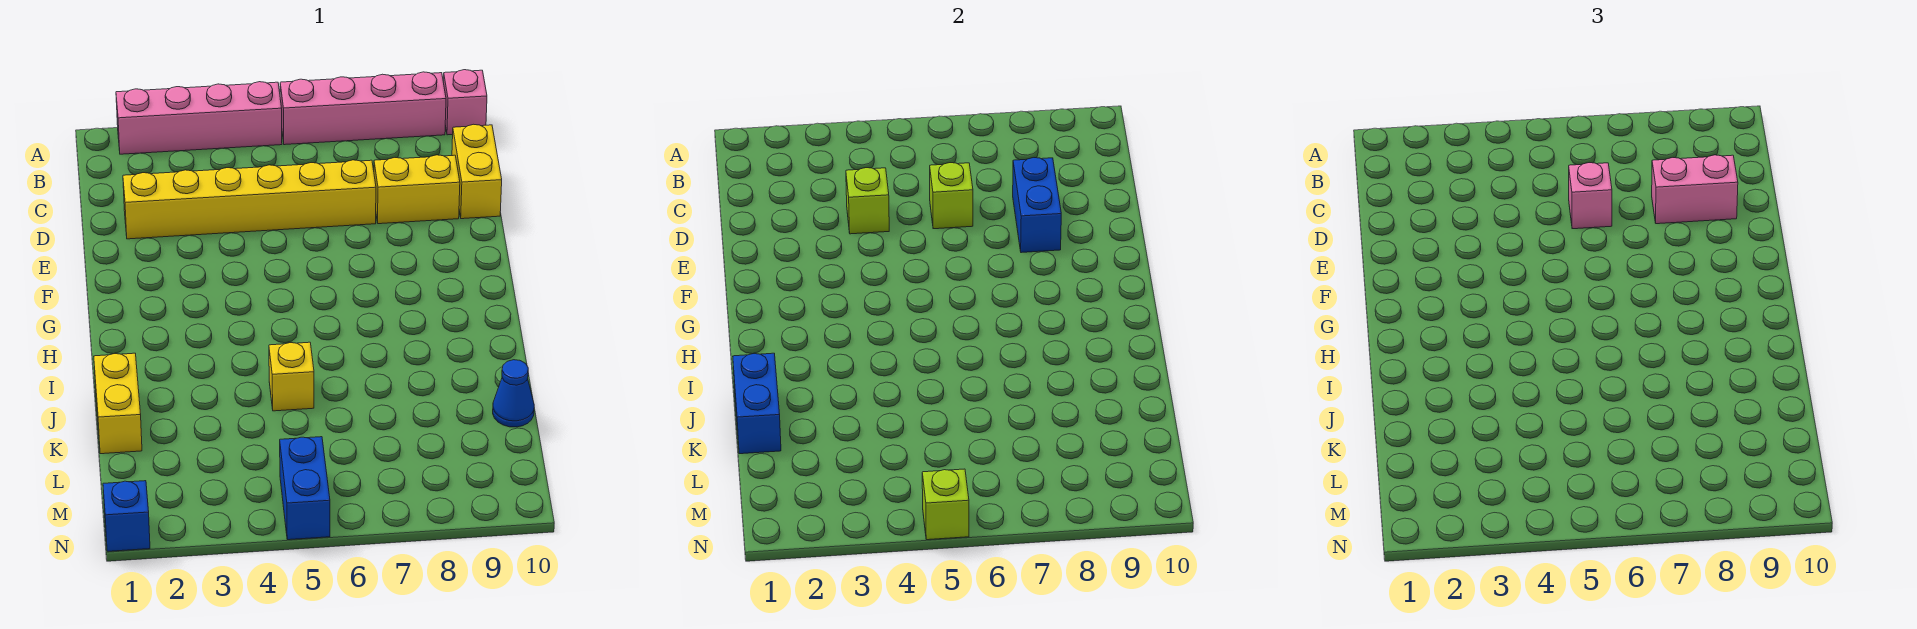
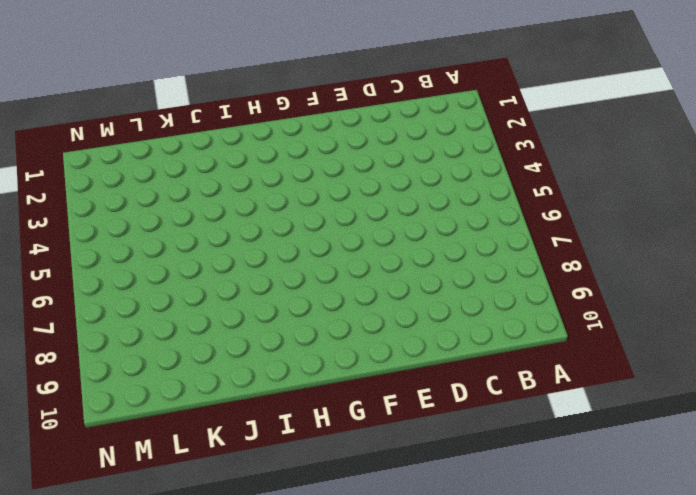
none -> pink brick A2:A5 level 1
none -> pink brick A6:A9 level 1
none -> pink brick A10 level 1

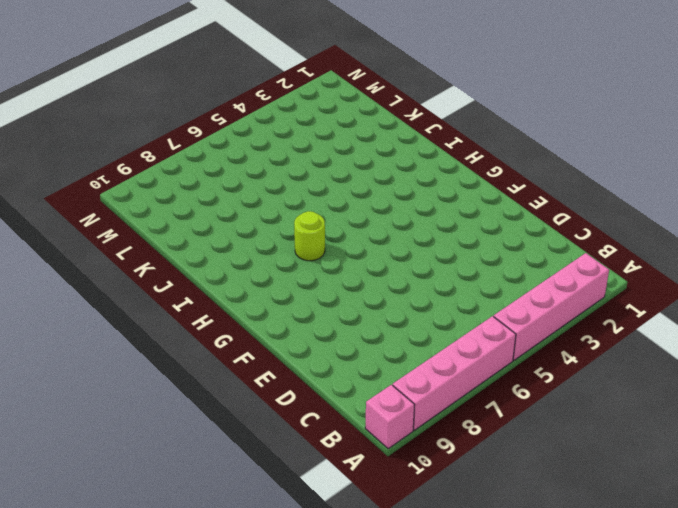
lime round brick H7 level 1 -> none
none -> yellow brick C10:D10 level 1
none -> yellow brick D2:D7 level 1
none -> yellow brick D8:D9 level 1

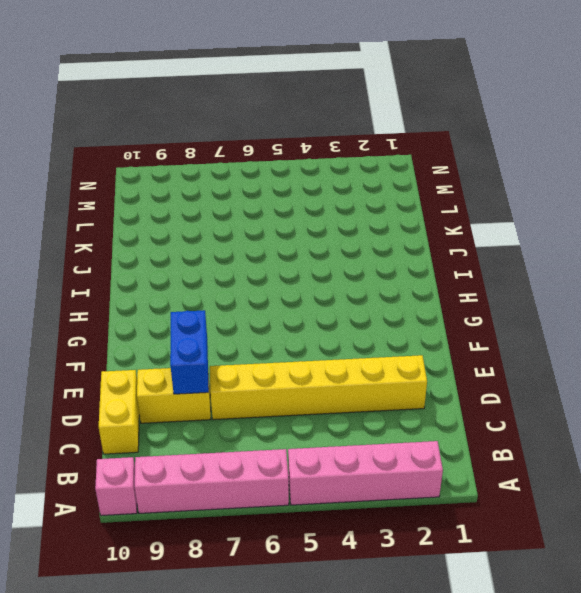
none -> yellow brick J1:K1 level 1
none -> yellow brick J5 level 1
none -> blue cone K10 level 1

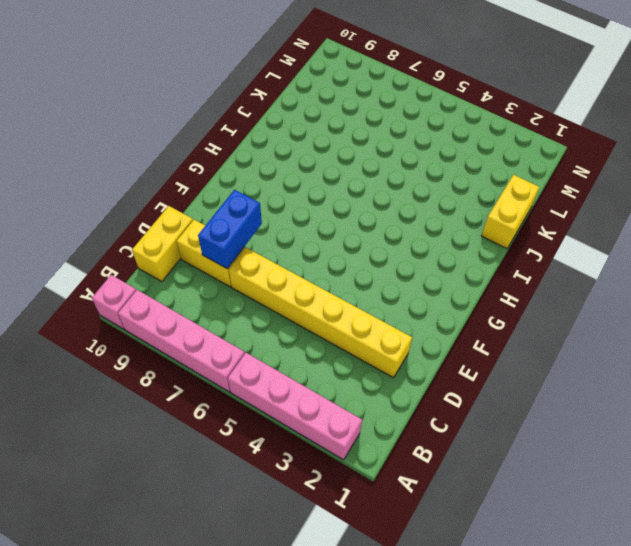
none -> yellow brick J5 level 1
none -> blue cone K10 level 1
none -> blue brick M5:N5 level 1

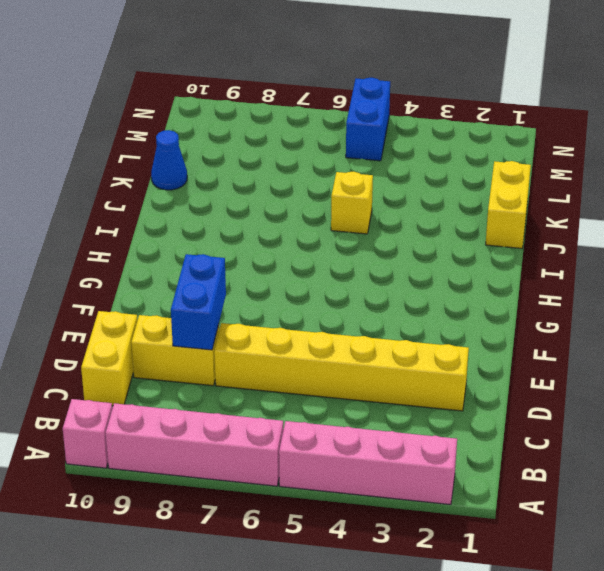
none -> blue brick N1 level 1
none -> lime brick D4 level 2
none -> lime brick D6 level 2

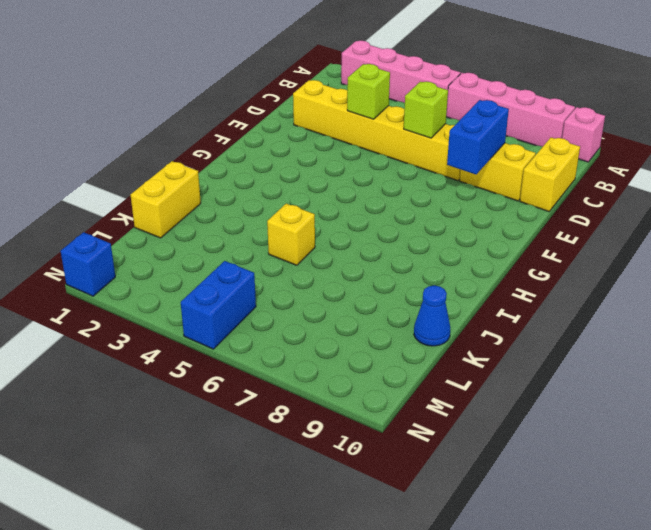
none -> blue brick J1:K1 level 2
none -> lime brick N5 level 2
none -> pink brick D6 level 3

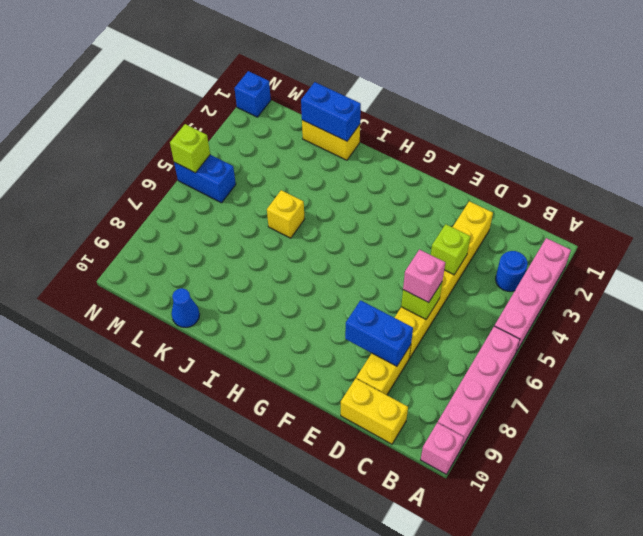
blue round brick B3 level 1 -> none
none -> pink brick D8:D9 level 3

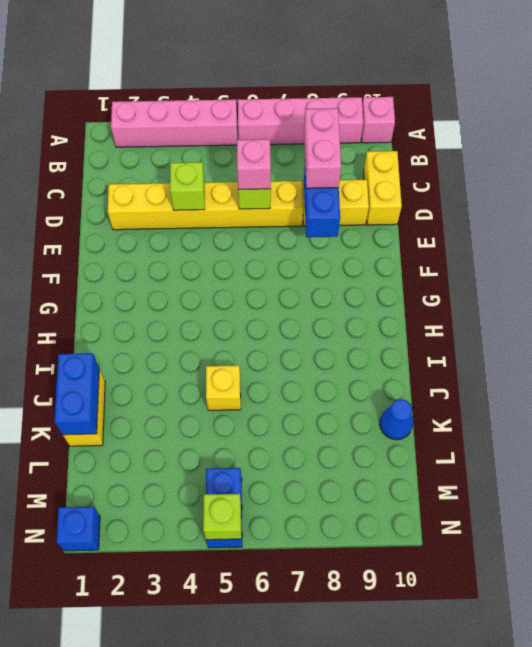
pink brick C8:D8 level 3 -> pink brick D8:D9 level 3

